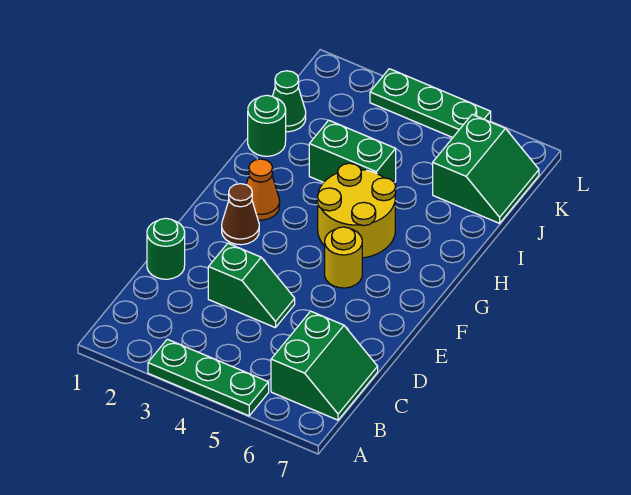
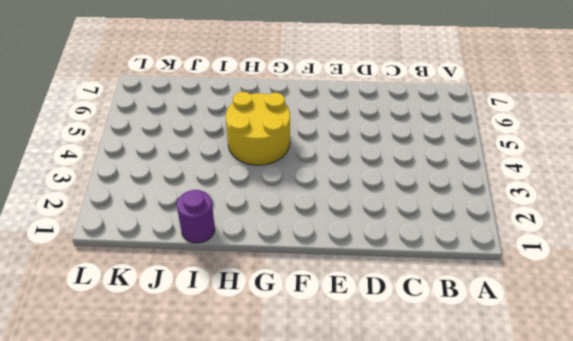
purple round brick I1 level 1 -> green round brick I1 level 1
none -> green plate A3:A5 level 1
none -> green slope B6:C7 level 1 top 6
none -> green round brick D1 level 1

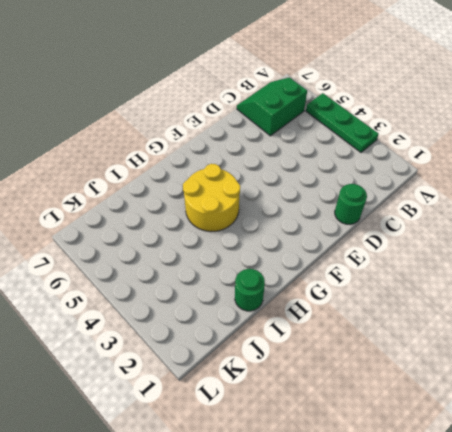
none -> green slope D3:D4 level 1 top 3
none -> brown cone F2 level 1
none -> yellow round brick F5 level 1

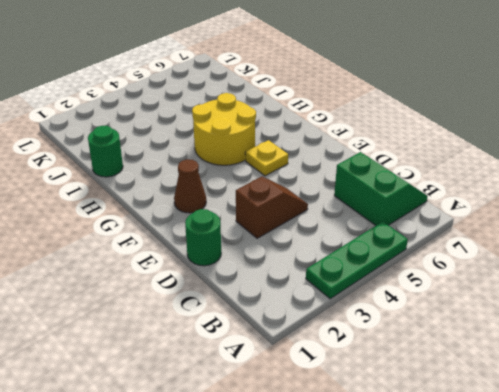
brown slope D3:D4 level 1 top 3 -> green slope D3:D4 level 1 top 3
yellow plate F5 level 1 -> yellow round brick F5 level 1
none -> orange cone G2 level 1
none -> green brick I3:I4 level 1
none -> green cone J1 level 1

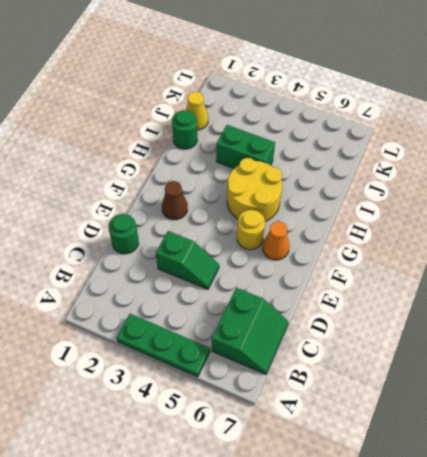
orange cone F6 level 1 -> orange cone G2 level 1
yellow cone J1 level 1 -> green cone J1 level 1
none -> green slope J6:K7 level 1 top 6
none -> green plate L3:L5 level 1

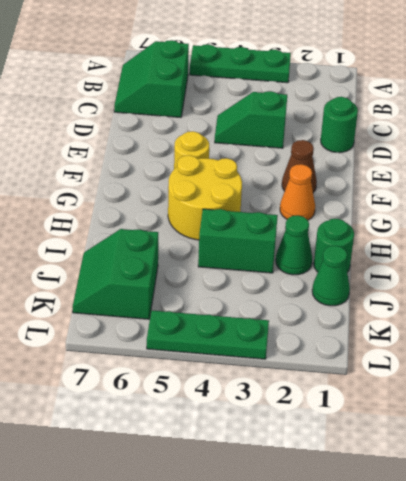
green cone I2 level 1 -> none

